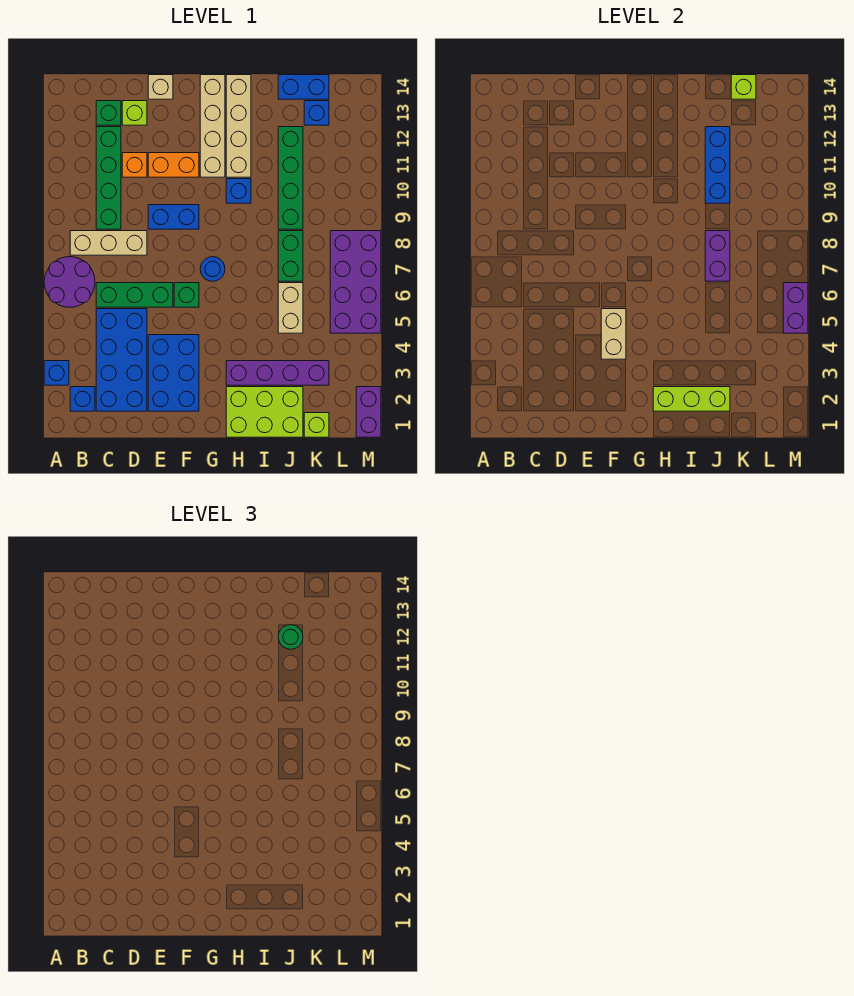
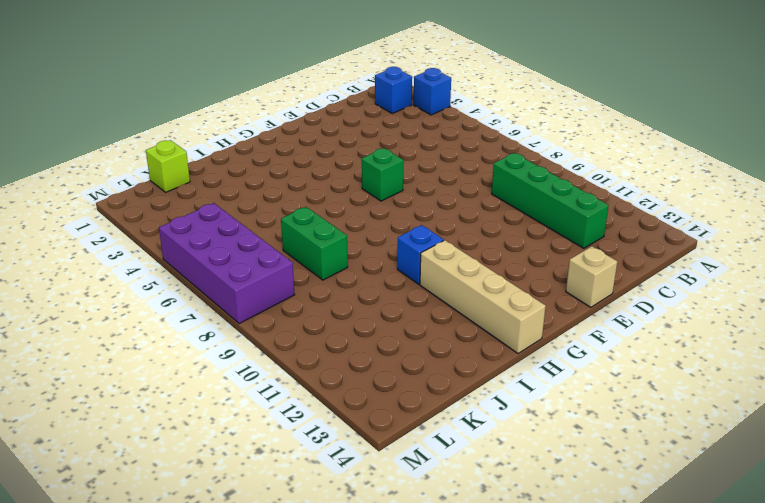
none -> purple round brick A6:B7 level 1
none -> tan brick B8:D8 level 1
none -> blue brick C2:D5 level 1
none -> green brick C6:E6 level 1

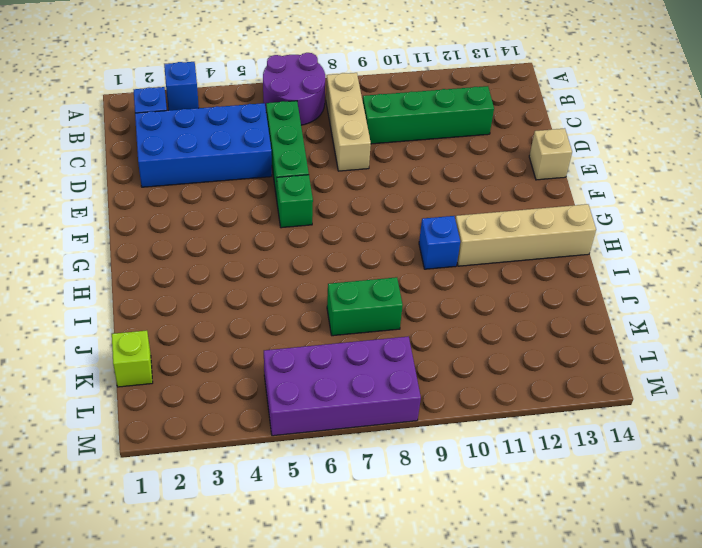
none -> green brick C13 level 1
none -> orange brick D11 level 1
none -> lime brick D13 level 1
none -> blue brick E2:F4 level 1

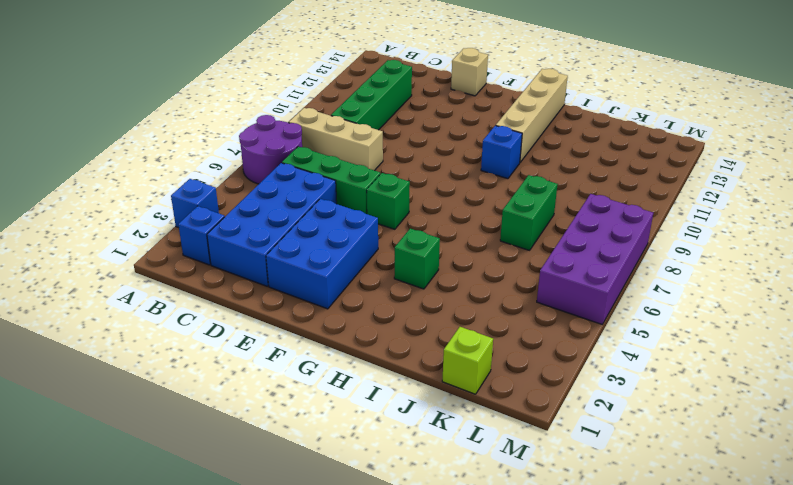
green brick H4 level 1 -> green brick C13 level 1
none -> orange brick D11 level 1
none -> lime brick D13 level 1
none -> blue brick E9:F9 level 1
none -> orange brick E11:F11 level 1

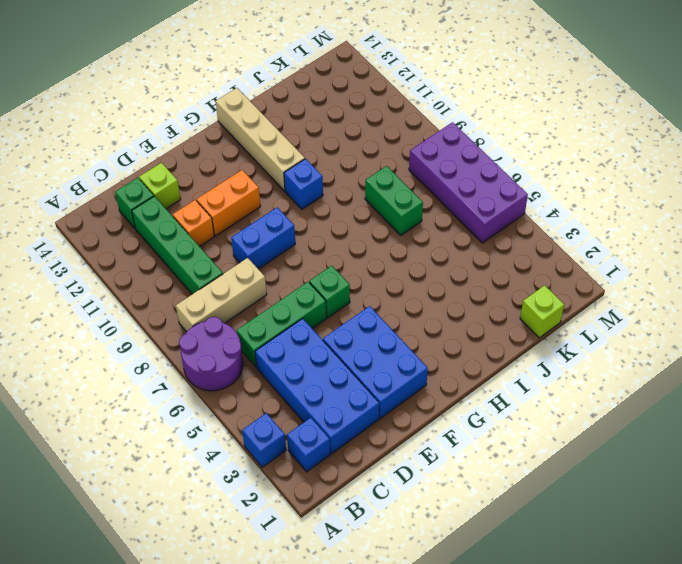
none -> tan brick E14 level 1
none -> blue round brick G7 level 1
none -> tan brick G11:G14 level 1
none -> lime brick H1:J2 level 1

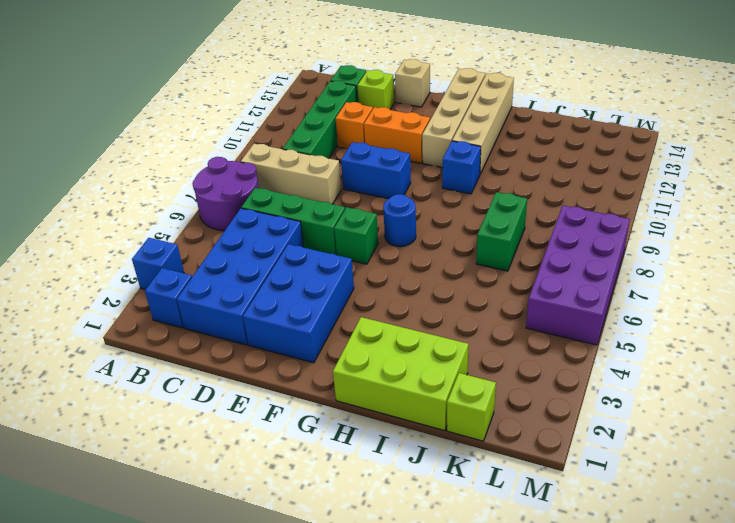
none -> purple brick H3:K3 level 1
none -> tan brick J5:J6 level 1
none -> green brick J9:J12 level 1
none -> blue brick J14:K14 level 1

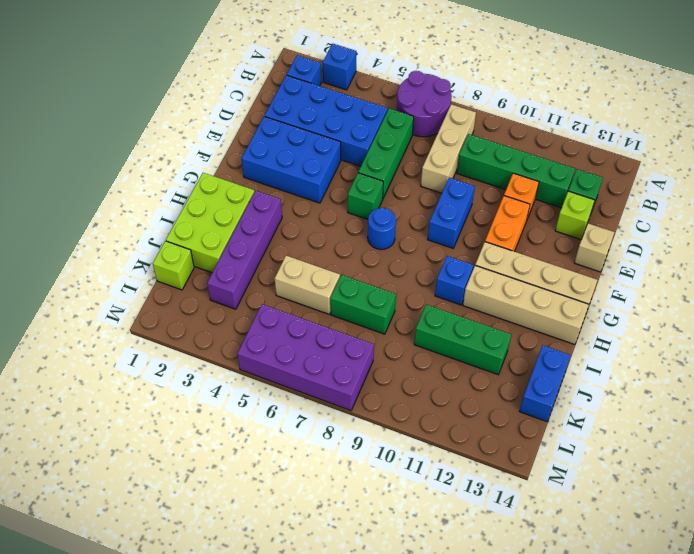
green brick J10:J12 level 1 -> green brick J9:J12 level 1
none -> blue brick K13 level 1
none -> purple brick M1:M2 level 1
none -> tan brick F4:F5 level 2
none -> lime brick H2:J2 level 2

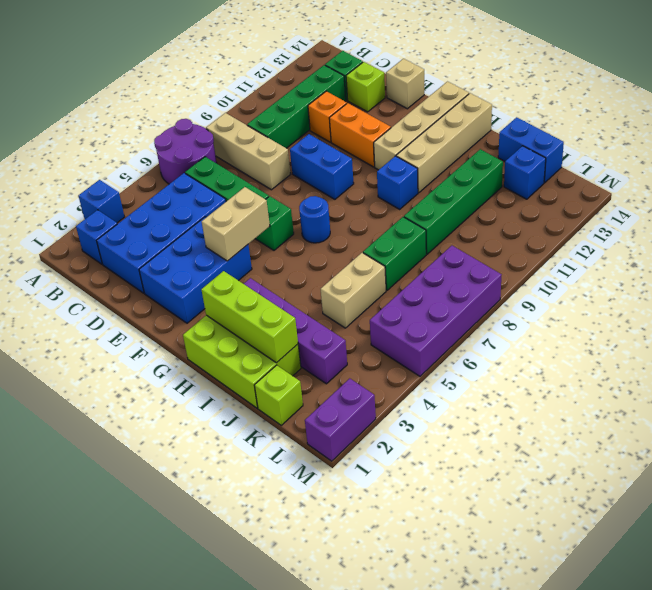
none -> purple brick J7:J8 level 2
none -> blue brick J10:J12 level 2
none -> lime brick K14 level 2
none -> purple brick M5:M6 level 2

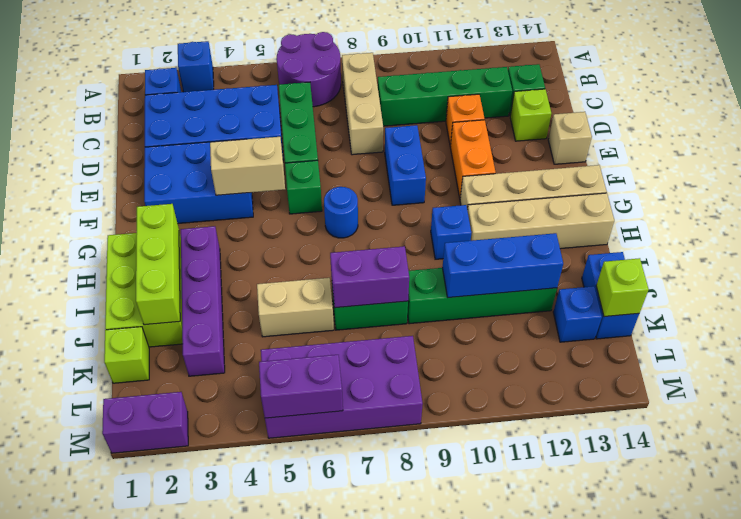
none -> green round brick J12 level 3

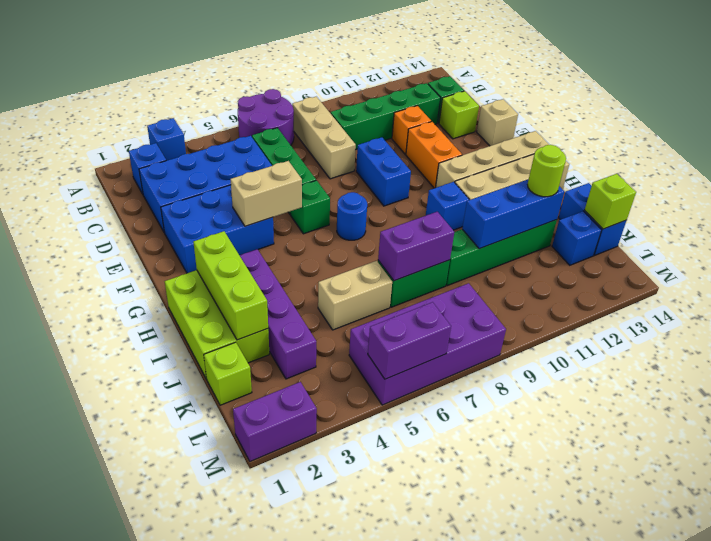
lime round brick J12 level 3 -> green round brick J12 level 3

